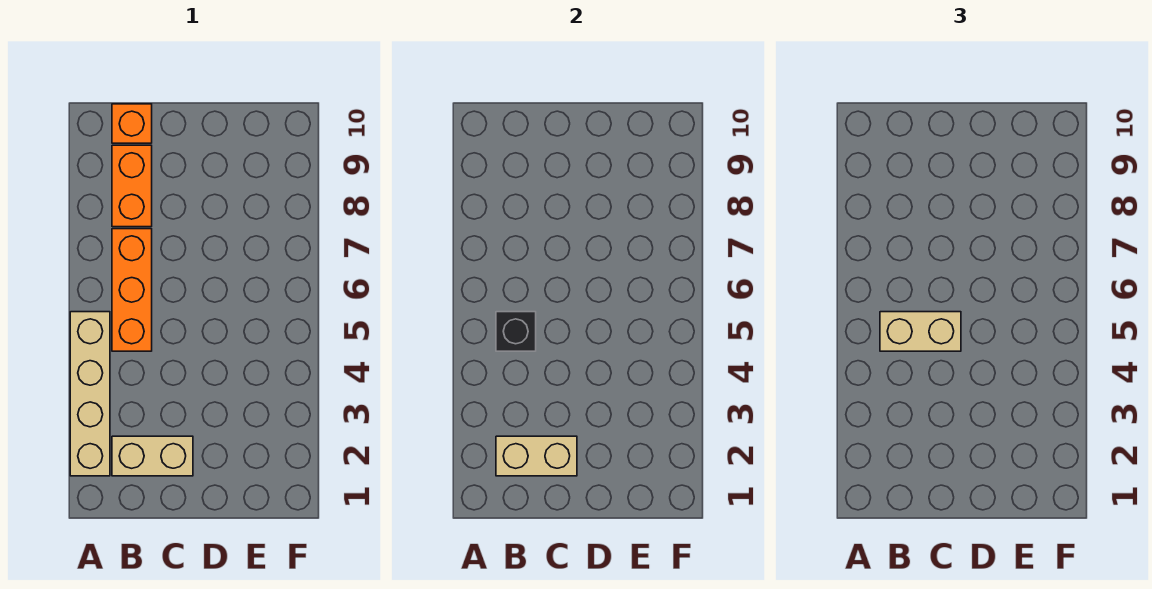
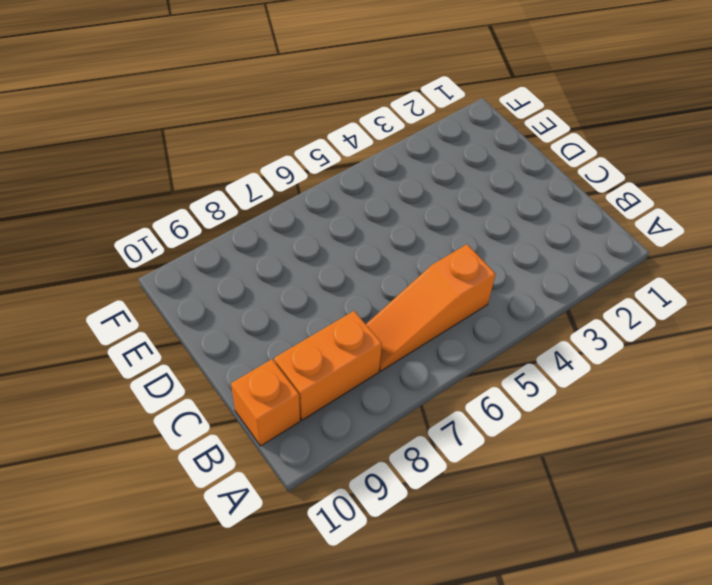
orange slope B5:B7 level 1 top 5 -> orange brick B5:B7 level 1
none -> tan brick A2:A5 level 1
none -> tan brick B2:C2 level 1

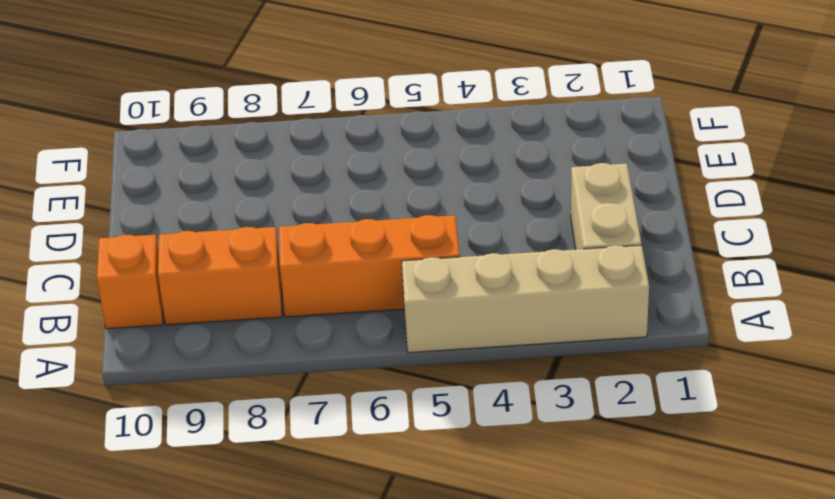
none -> tan brick B2:C2 level 2
none -> black brick B5 level 2

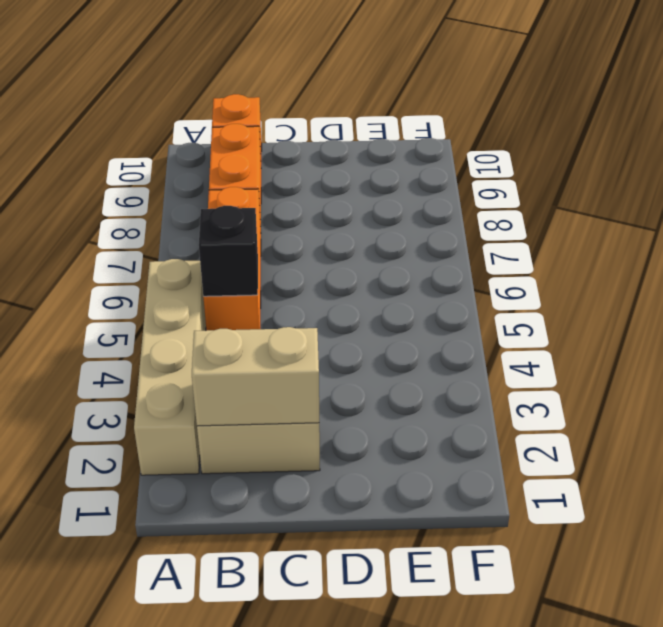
none -> tan brick B5:C5 level 3

